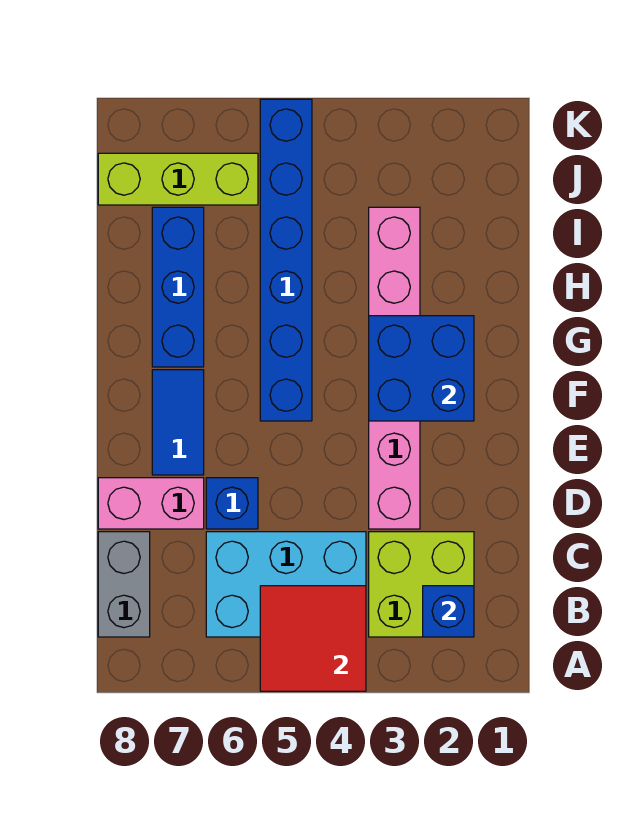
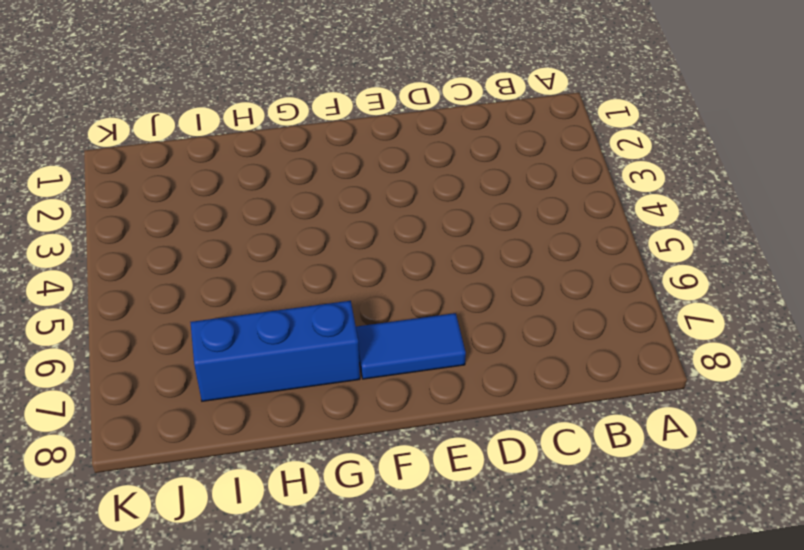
none -> lime brick B2:C3 level 1
none -> cyan brick B4:C6 level 1
none -> grey brick B8:C8 level 1

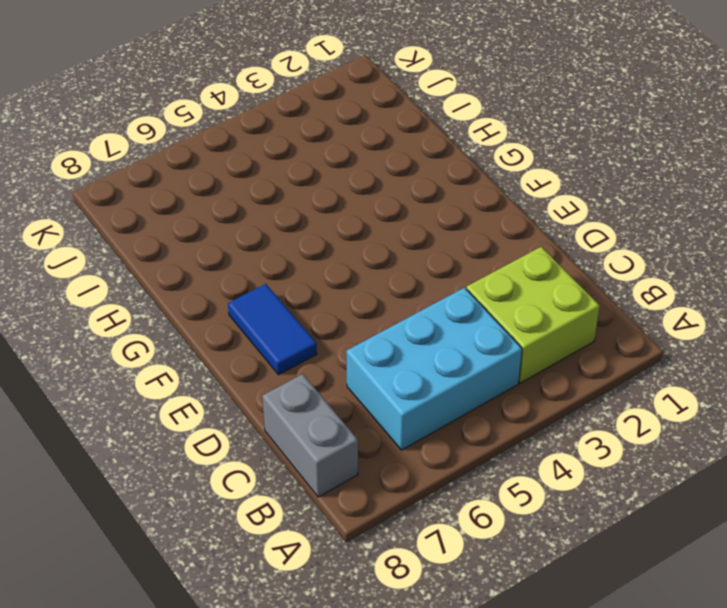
none -> pink brick D3:I3 level 1
none -> blue brick D6 level 1
none -> pink brick D7:D8 level 1

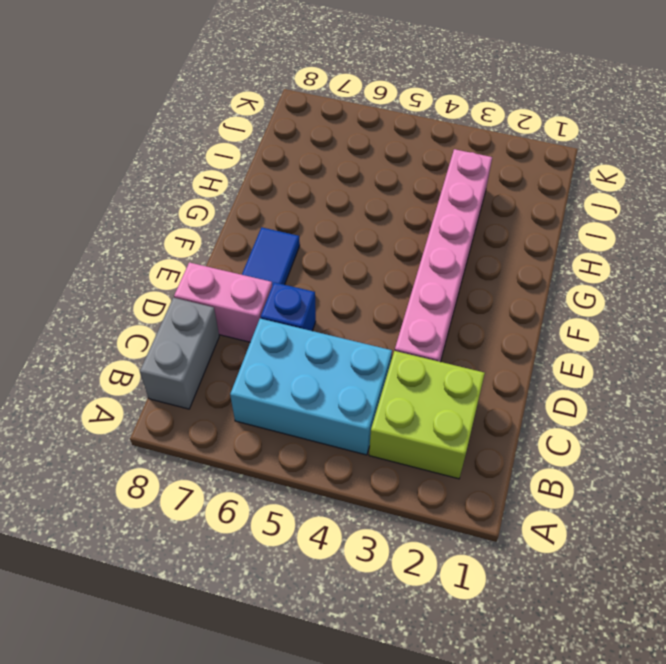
none -> blue brick F5:K5 level 1
none -> blue brick G7:I7 level 1
none -> lime brick J6:J8 level 1

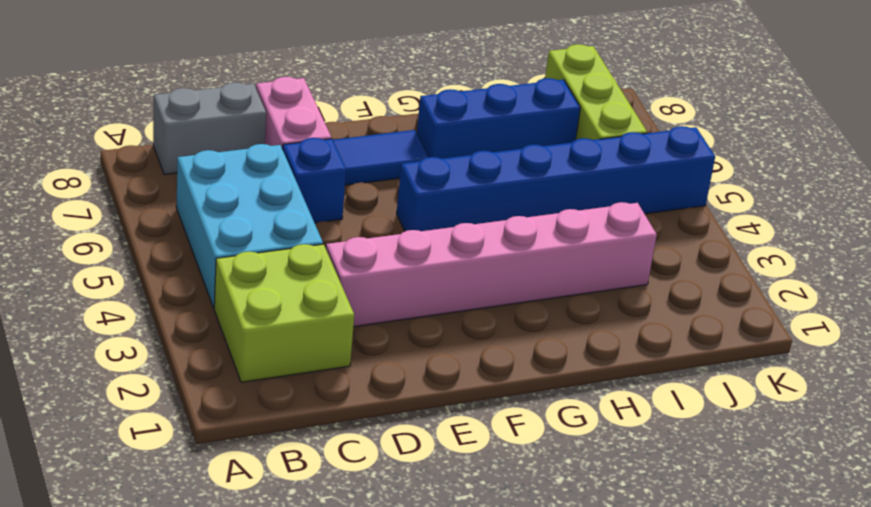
none -> red tile A4:B5 level 2
none -> blue brick B2 level 2
none -> blue brick F2:G3 level 2

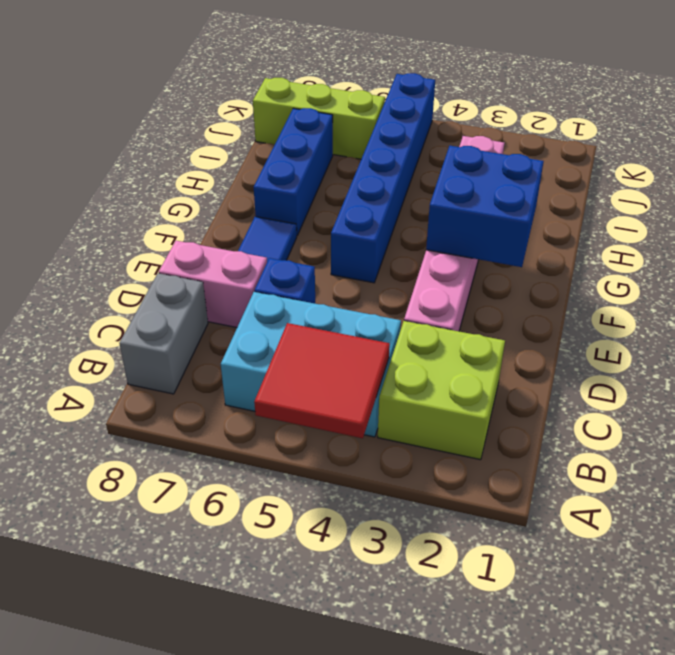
none -> blue brick B2 level 2

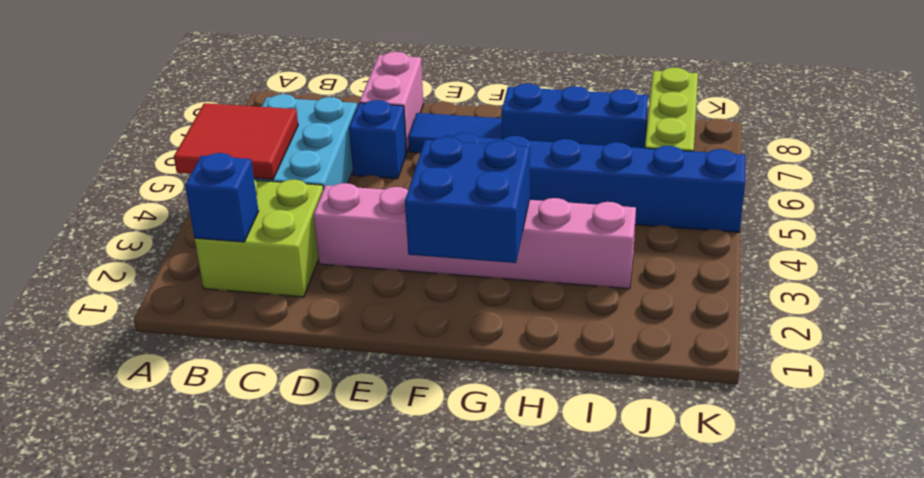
none -> grey brick B8:C8 level 1

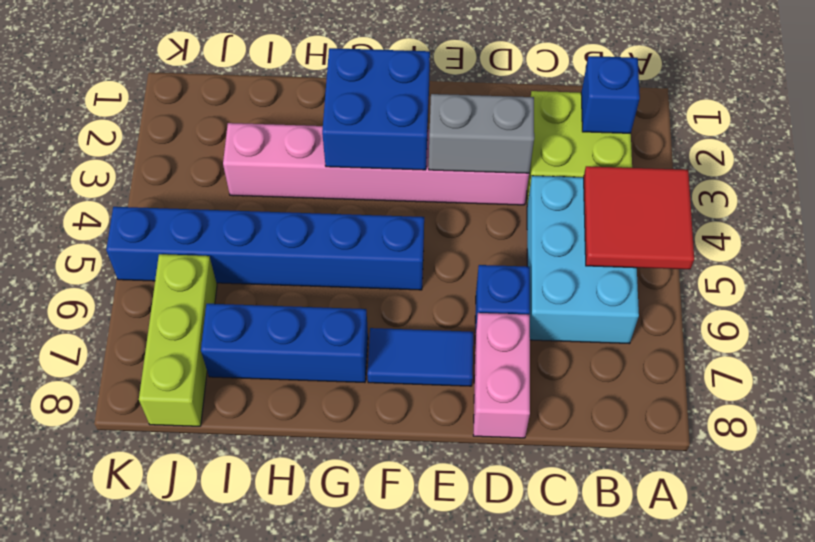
grey brick D3:E3 level 2 -> grey brick B8:C8 level 1

